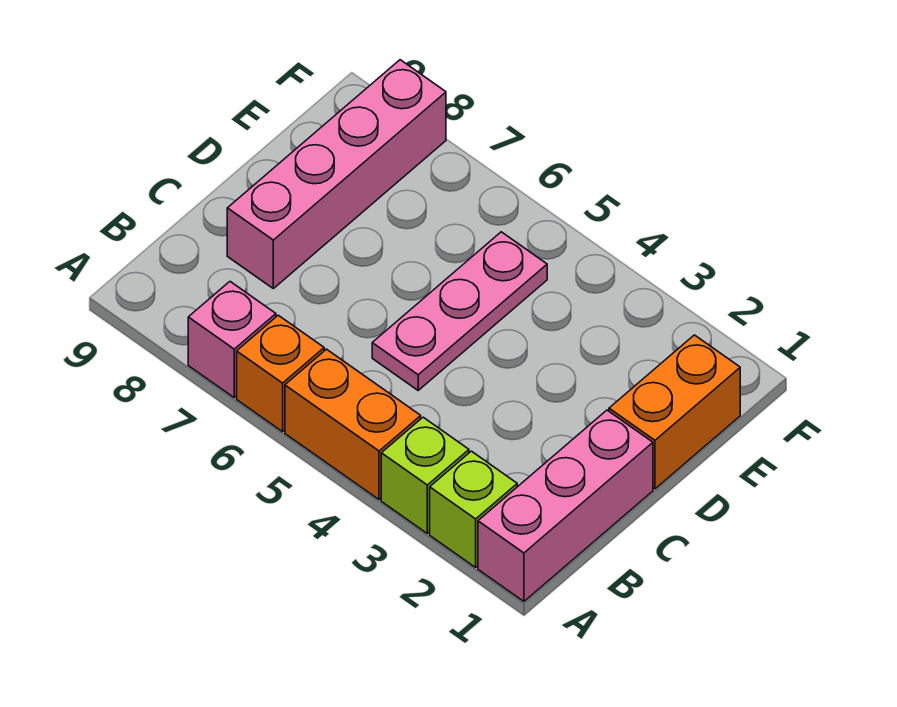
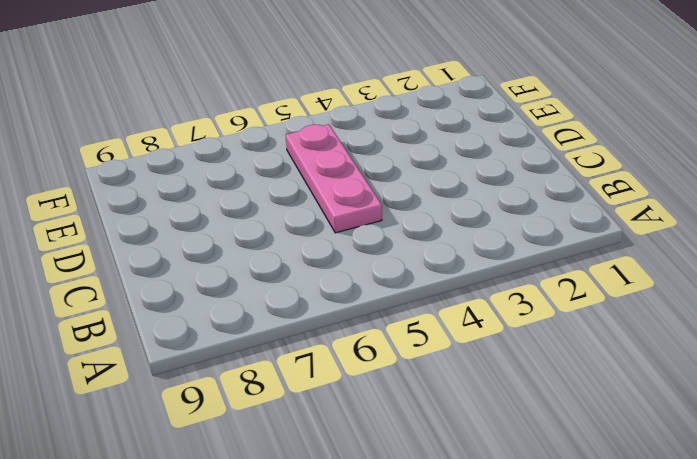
none -> pink brick A1:C1 level 1
none -> lime brick A2 level 1

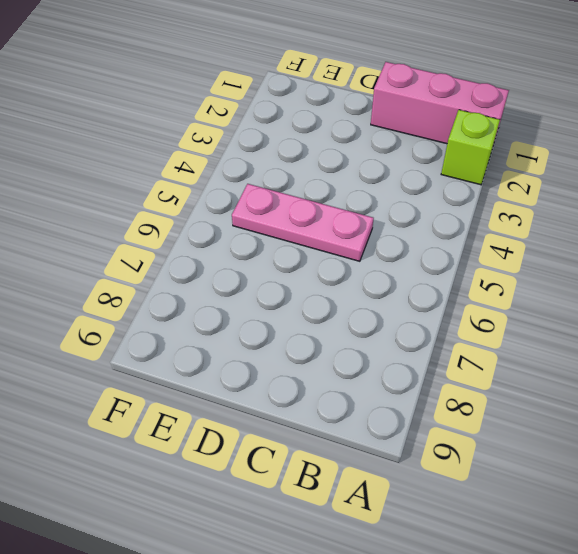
none -> lime brick A3 level 1
none -> orange brick A4:A5 level 1

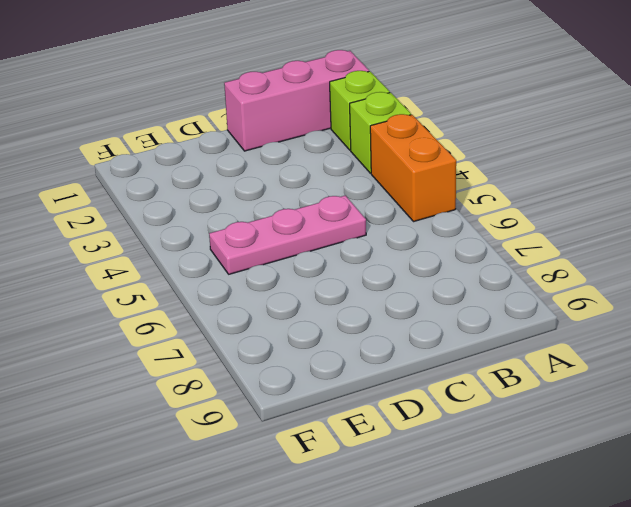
none -> orange brick A6 level 1
none -> pink brick A7 level 1

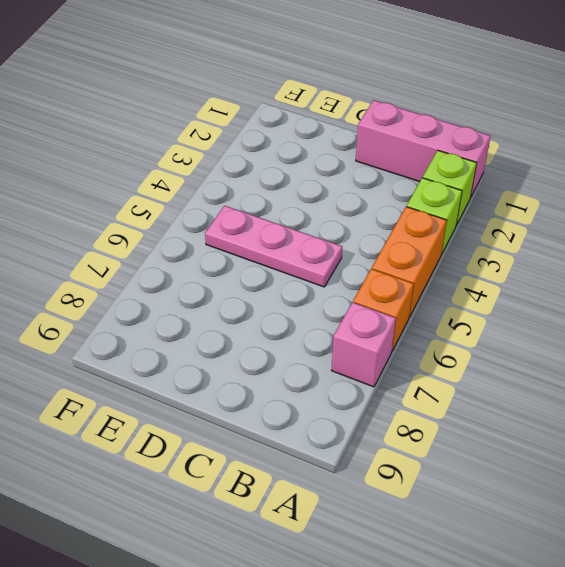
none -> pink brick C8:F8 level 1
none -> orange brick D1:E1 level 1

